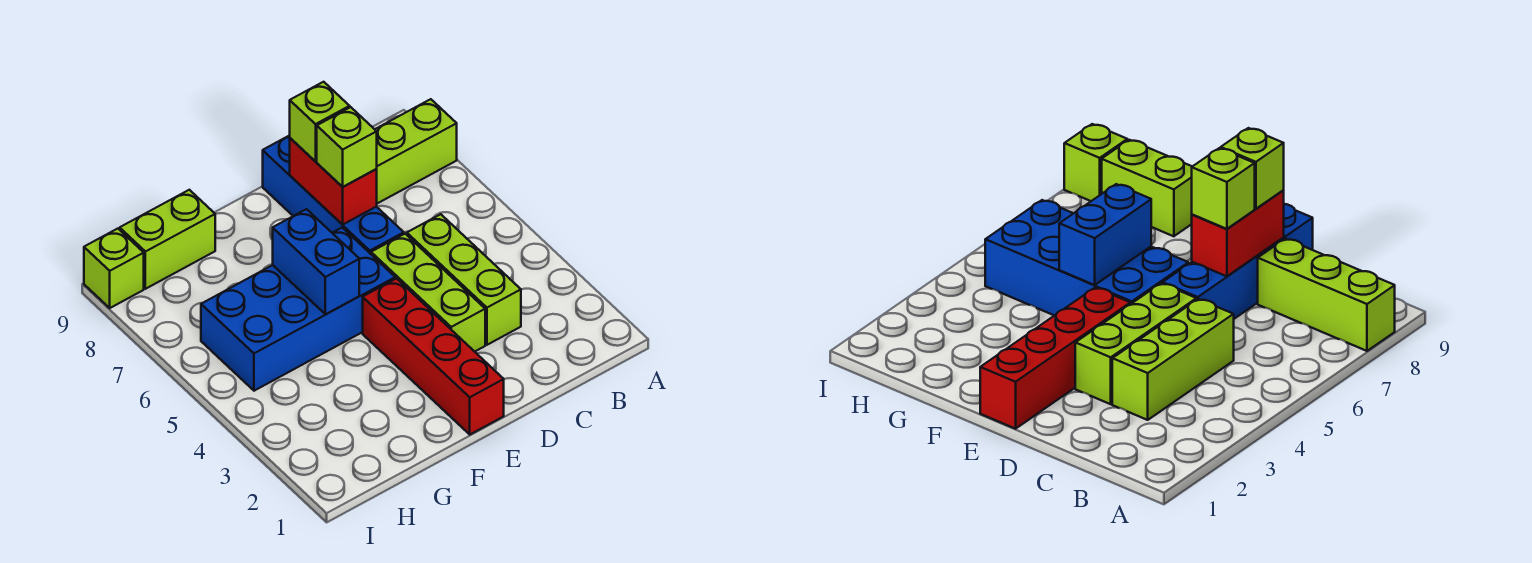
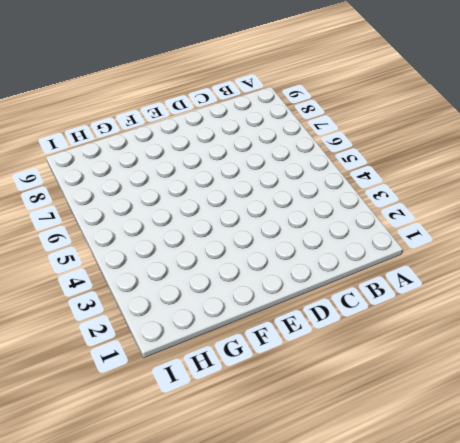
none -> lime brick A8:C8 level 1
none -> lime brick C3:C5 level 1
none -> lime brick D3:D5 level 1

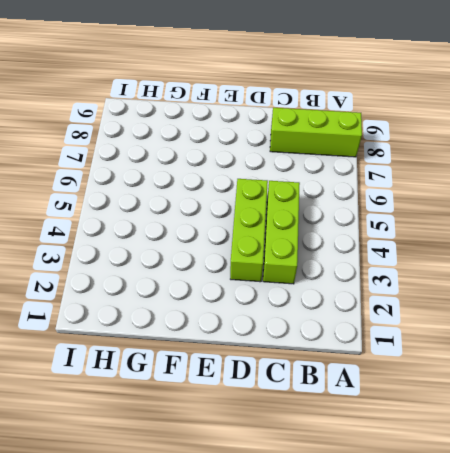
none -> blue brick D6:D9 level 1
none -> red brick E1:E4 level 1
none -> blue brick E5:H6 level 1

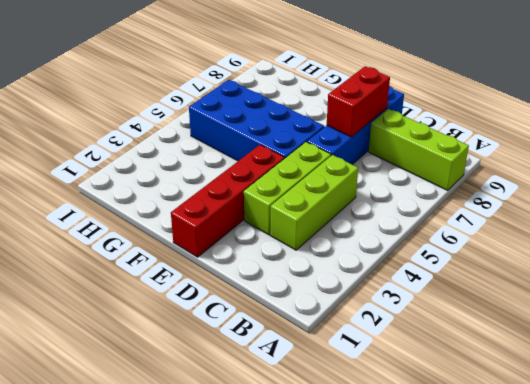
none -> lime brick G9:H9 level 1
none -> lime brick I9 level 1
none -> blue brick F5:F6 level 2

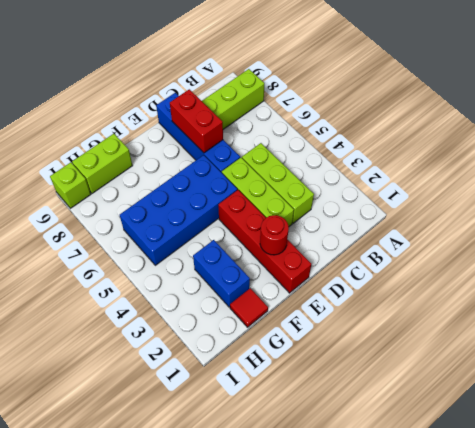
red round brick E2 level 2 -> none
red tile G1 level 1 -> none
blue brick G2:G3 level 1 -> blue brick F5:F6 level 2
none -> lime brick D7 level 3
none -> lime brick D8 level 3

